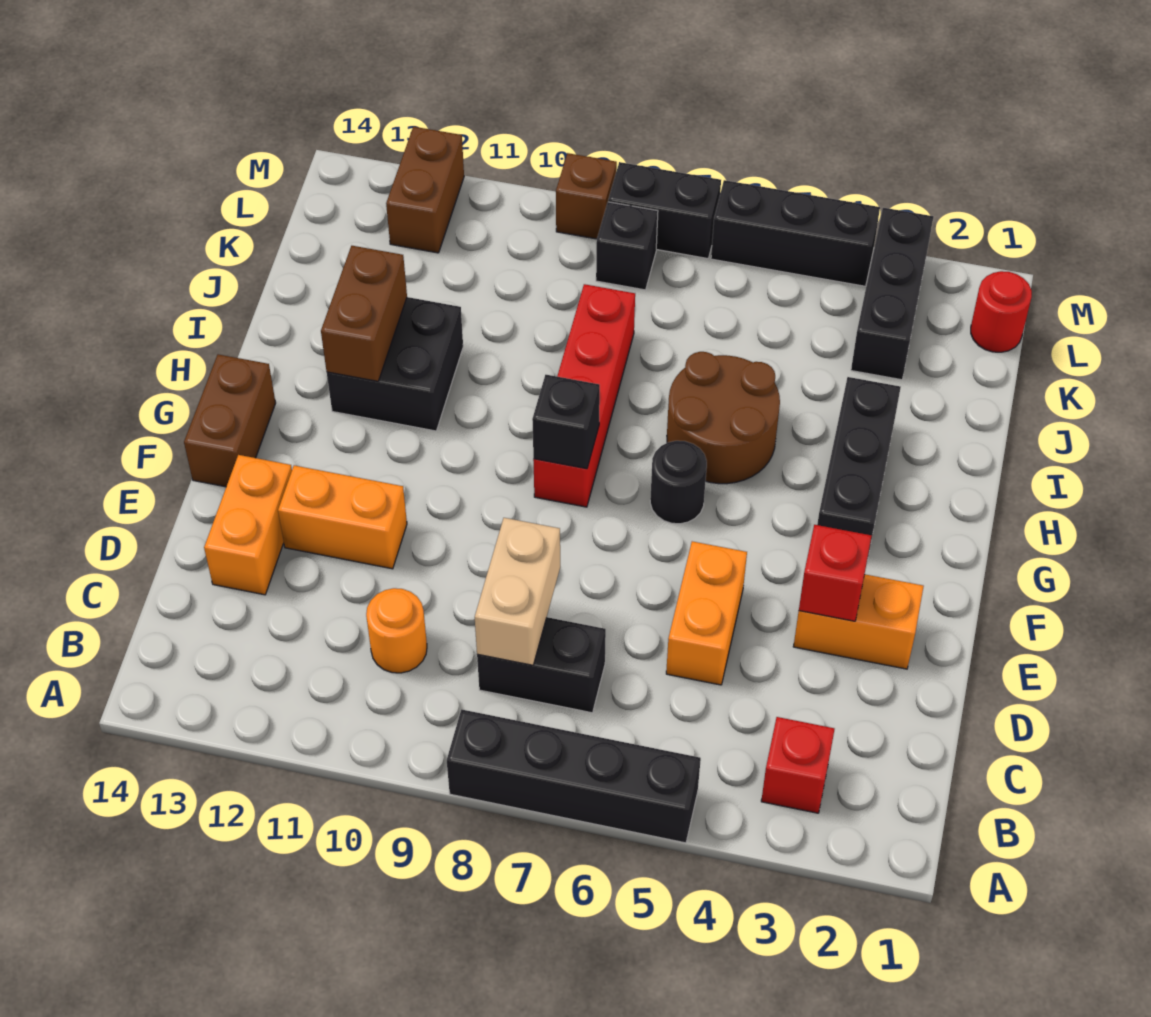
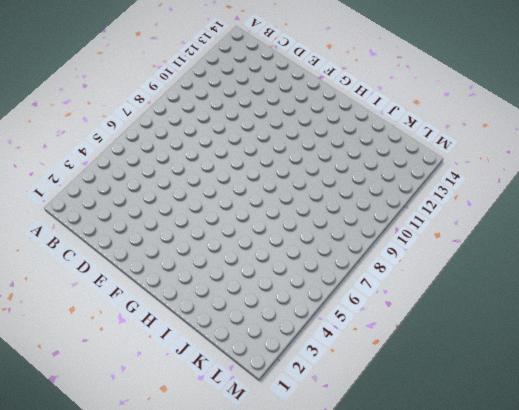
none -> black brick A5:A8 level 1
none -> red brick B3 level 1
none -> black brick C7:C8 level 1

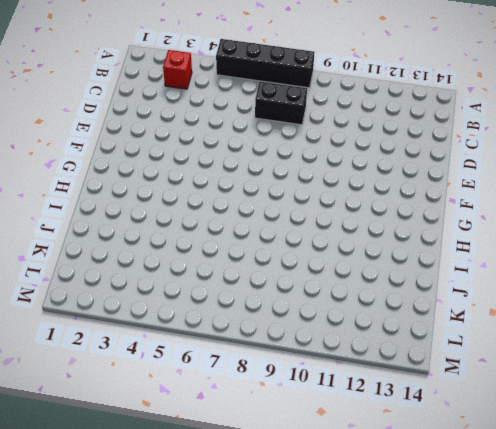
none -> orange round brick C10 level 1
none -> orange brick D5:E5 level 1
none -> orange brick D13:E13 level 1

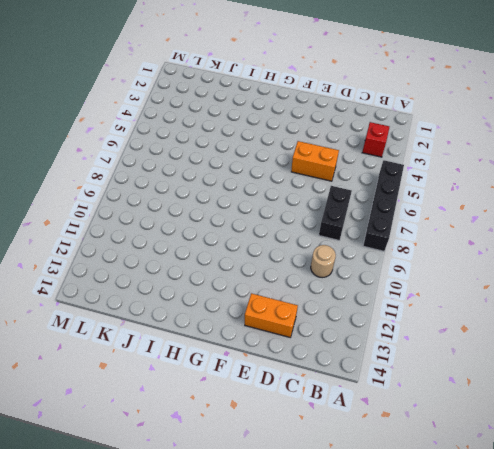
tan round brick C10 level 1 -> orange round brick C10 level 1
none -> orange brick E2:E3 level 1
none -> orange brick E11:E12 level 1
none -> brown brick F14:G14 level 1

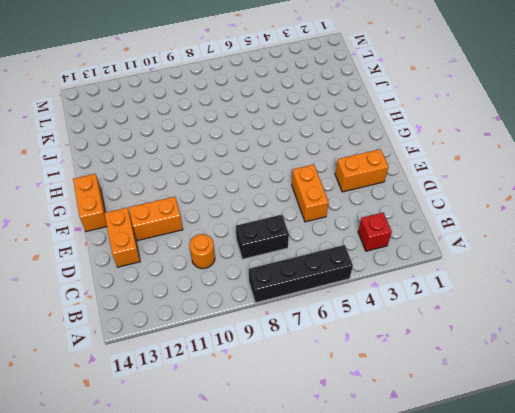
orange brick F14:G14 level 1 -> brown brick F14:G14 level 1
none -> black brick G3:I3 level 1
none -> black round brick G6 level 1
none -> red brick G8:J8 level 1

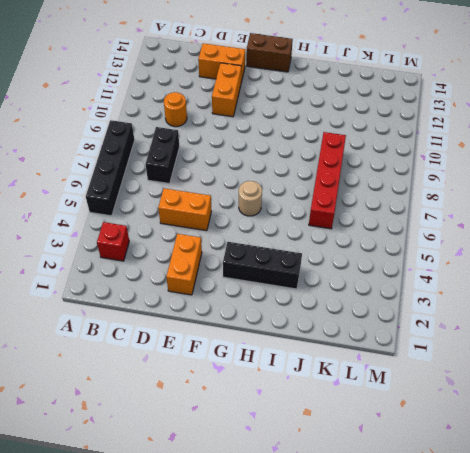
tan round brick G6 level 1 -> black round brick G6 level 1
red brick J6:J9 level 1 -> red brick G8:J8 level 1
none -> brown round brick H5:I6 level 1
none -> black brick H11:I12 level 1
none -> black brick K3:M3 level 1

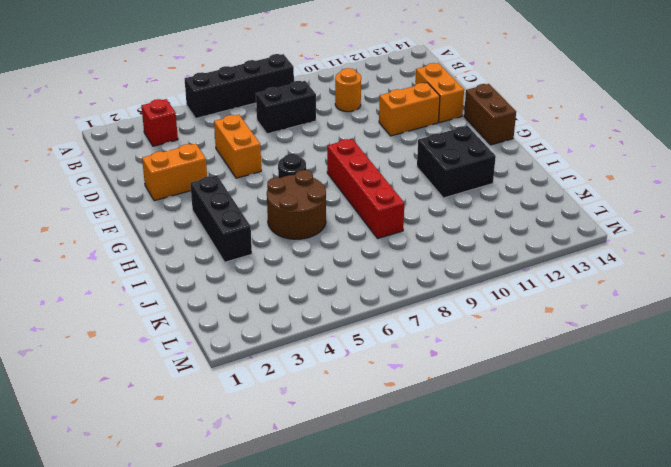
none -> black brick K3:M3 level 1
none -> red round brick L1 level 1
none -> black brick L8 level 1

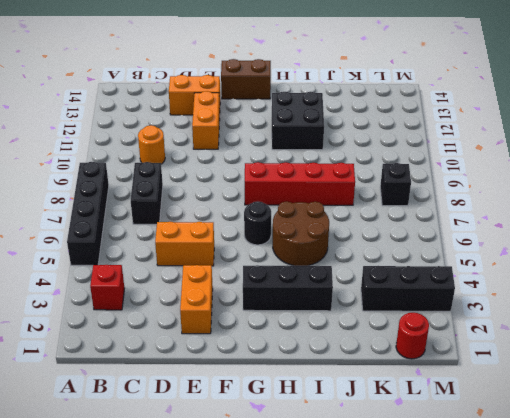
none -> brown brick L12:M12 level 1
none -> black brick M4:M6 level 1
none -> black brick M7:M8 level 1

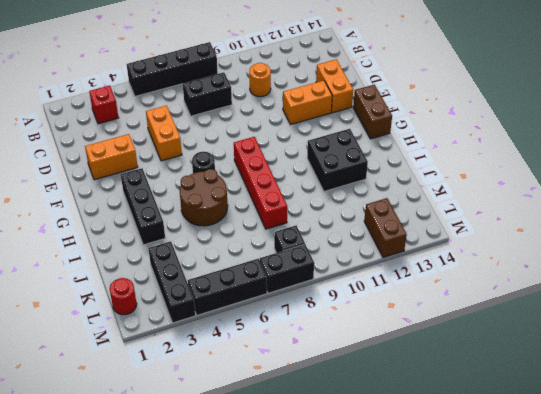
none -> brown brick M9 level 1
none -> tan brick C8:D8 level 2
none -> red brick E3 level 2

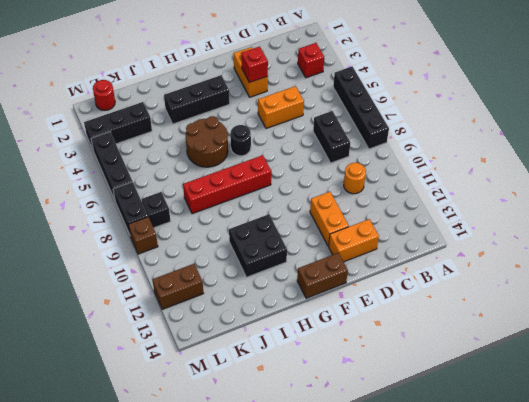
none -> tan brick C8:D8 level 2
none -> black brick G8 level 2
none -> brown brick H12:I12 level 2

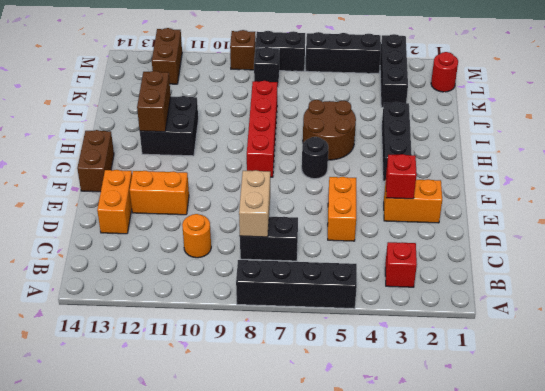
none -> black brick G8 level 2

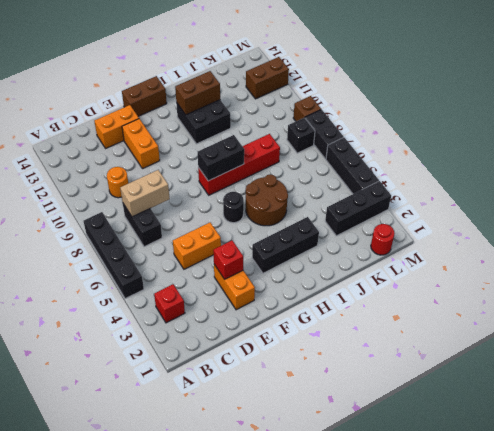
black brick G8:H8 level 2 -> black brick G8 level 2

